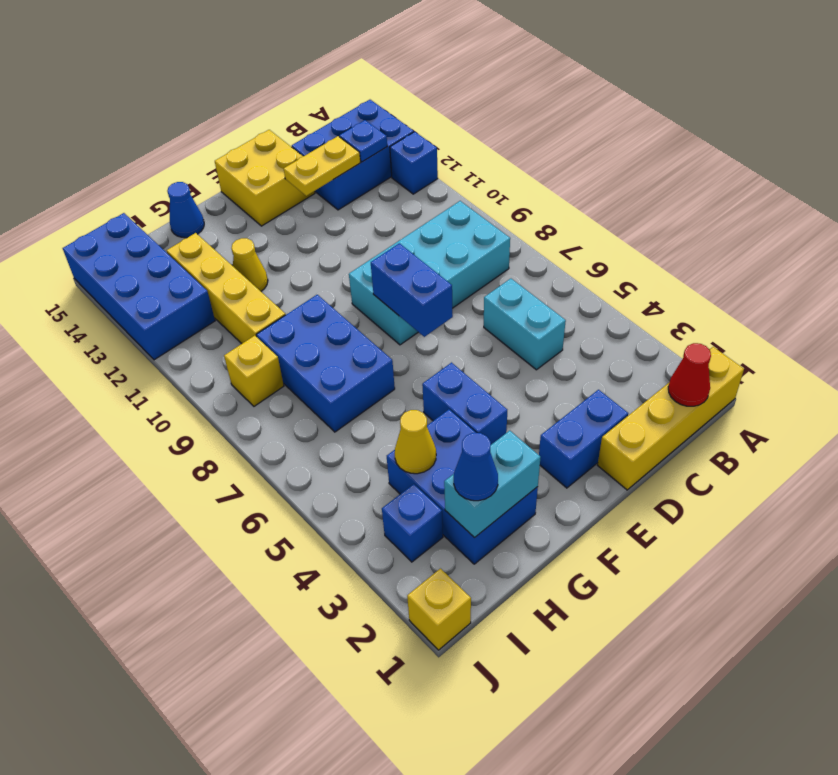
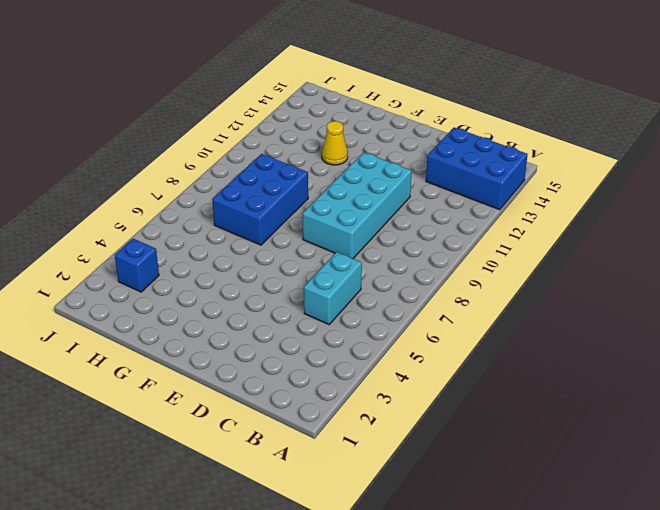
cyan brick D8:E11 level 1 -> cyan brick B8:E9 level 1
none -> yellow brick A1:D1 level 1
none -> blue brick A12 level 1
none -> blue brick D2:E2 level 1

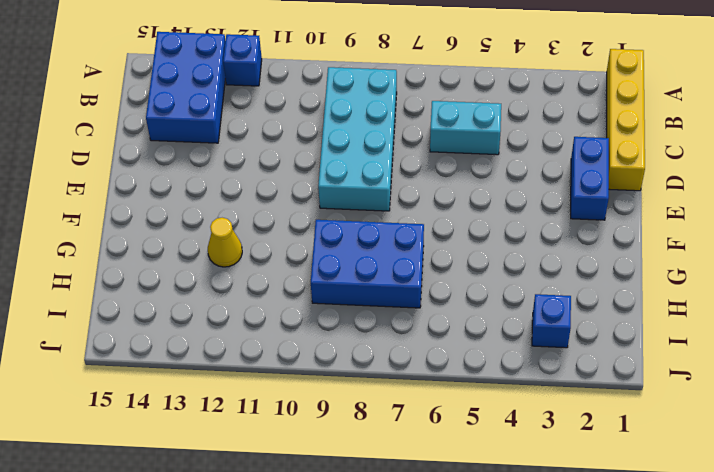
none -> yellow brick D14:E15 level 1
none -> blue brick F4:F5 level 1
none -> blue brick G2:H4 level 1

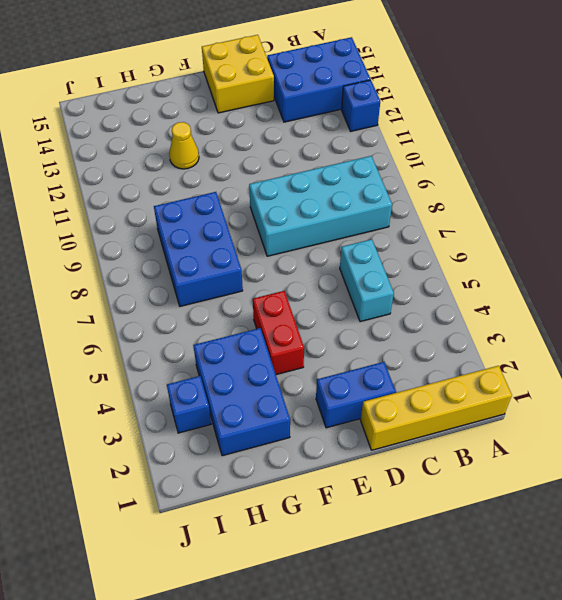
red brick F4:F5 level 1 -> blue brick F4:F5 level 1
none -> blue cone G15 level 1
none -> yellow brick H10:H13 level 1
none -> yellow brick I9 level 1

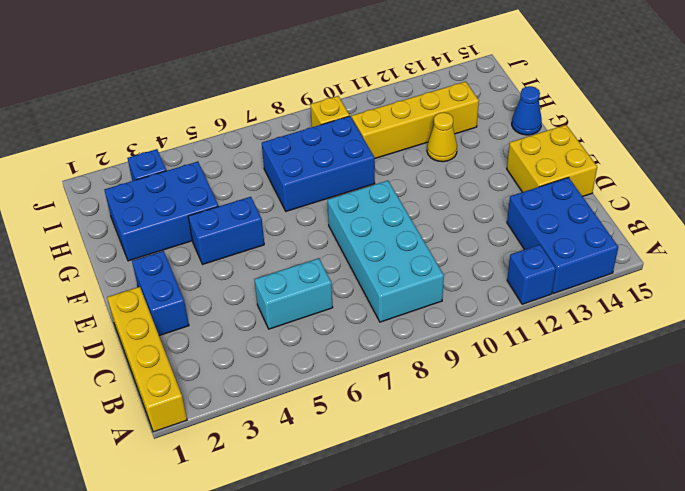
none -> blue brick I12:J15 level 1
none -> yellow brick J1 level 1
none -> red cone B1 level 2

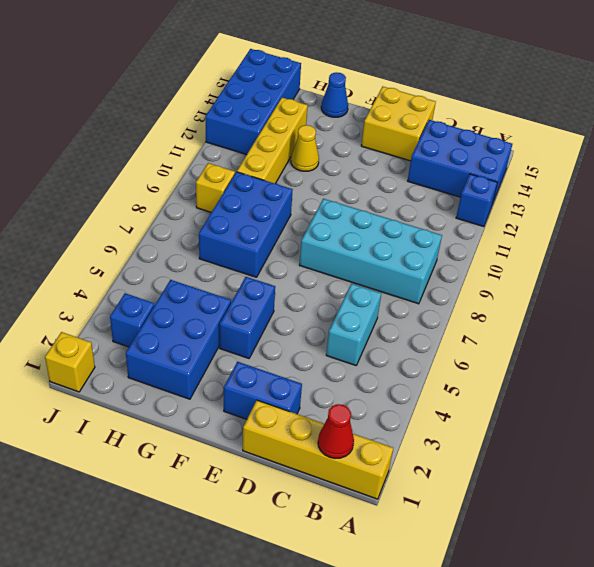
none -> blue plate B13 level 2
none -> yellow plate C13:D13 level 2
none -> blue brick E7:E8 level 2

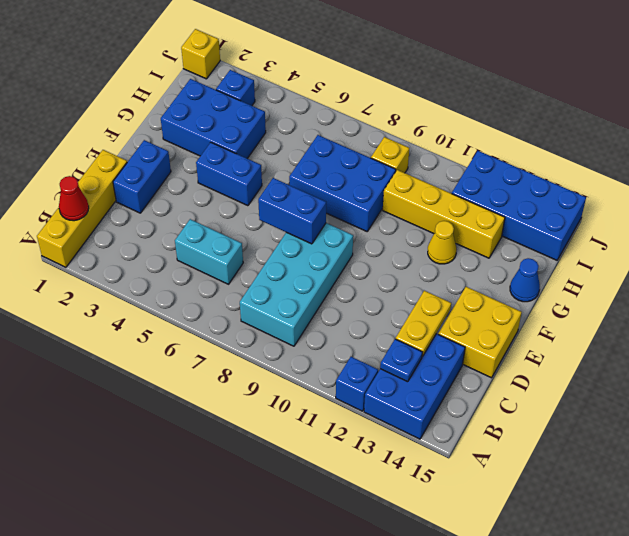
none -> cyan brick G2:H2 level 2
none -> yellow cone H4 level 2
none -> blue cone H2 level 3

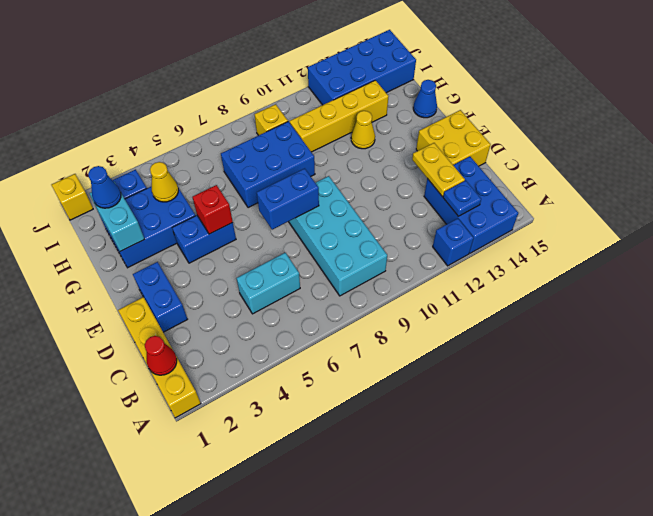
red brick F5 level 2 -> none

